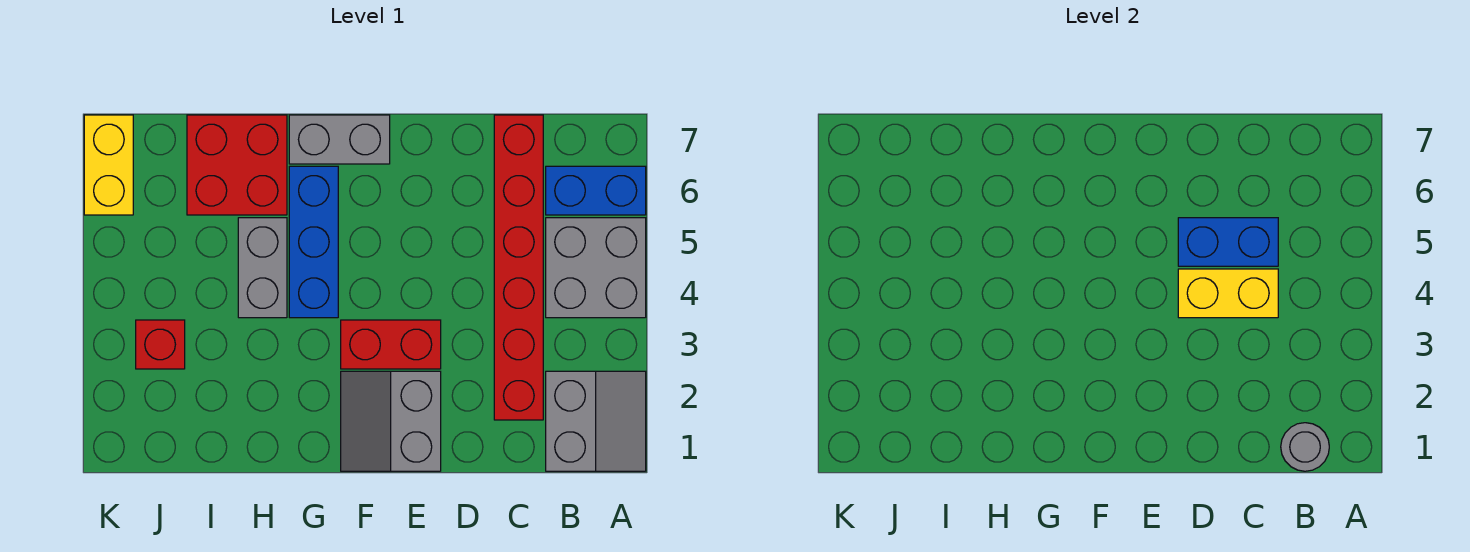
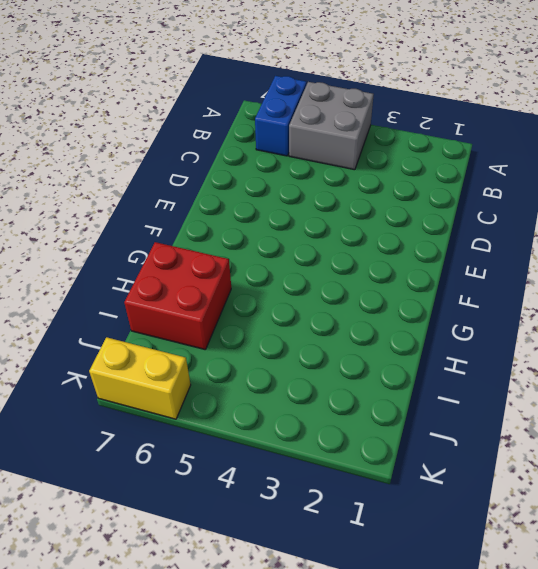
none -> grey slope A1:B2 level 1 top B
none -> red brick C2:C7 level 1
none -> grey slope E1:F2 level 1 top E

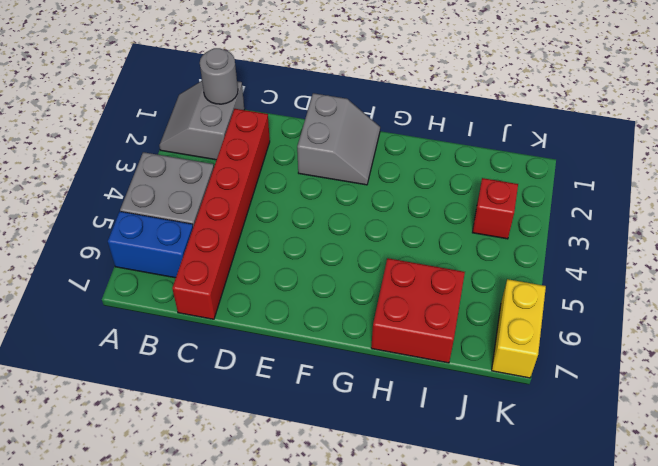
none -> red brick E3:F3 level 1
none -> grey brick F7:G7 level 1
none -> blue brick G4:G6 level 1

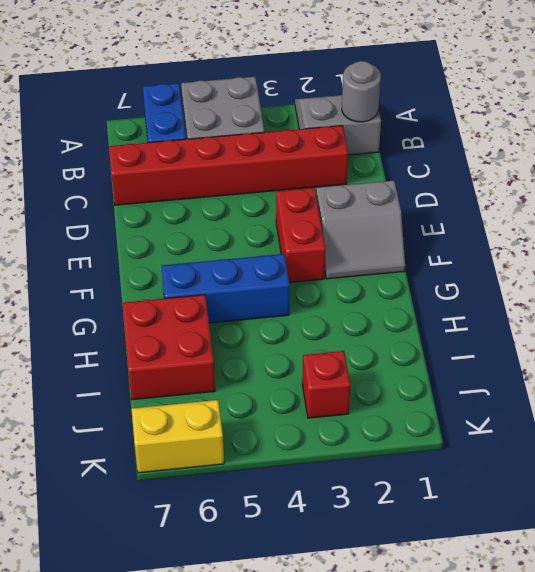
none -> grey brick F7:G7 level 1
none -> grey brick H4:H5 level 1
none -> yellow brick C4:D4 level 2

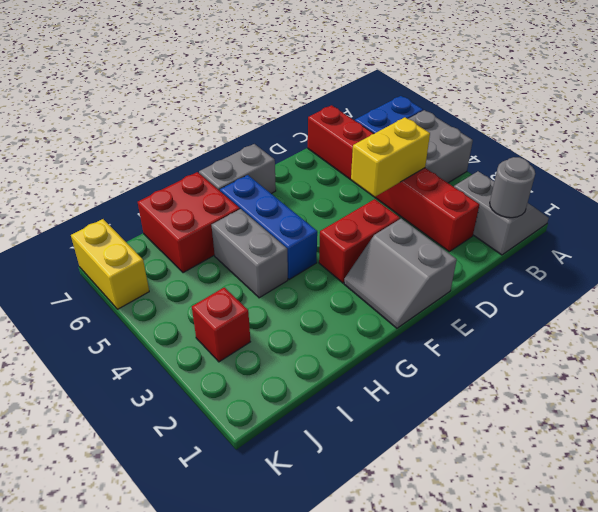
none -> blue brick C5:D5 level 2

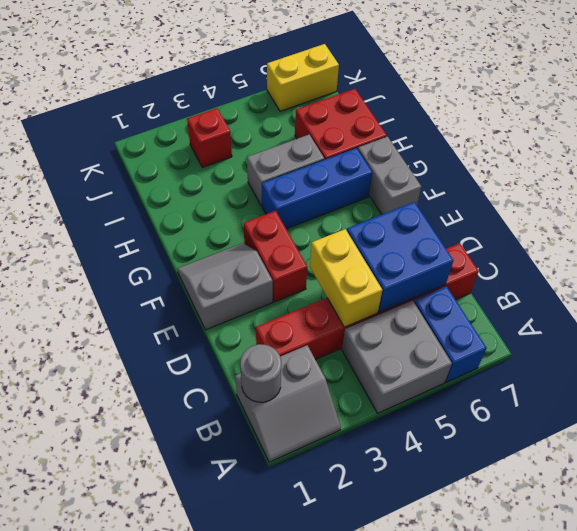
blue brick C5:D6 level 2 -> blue brick C5:D5 level 2

